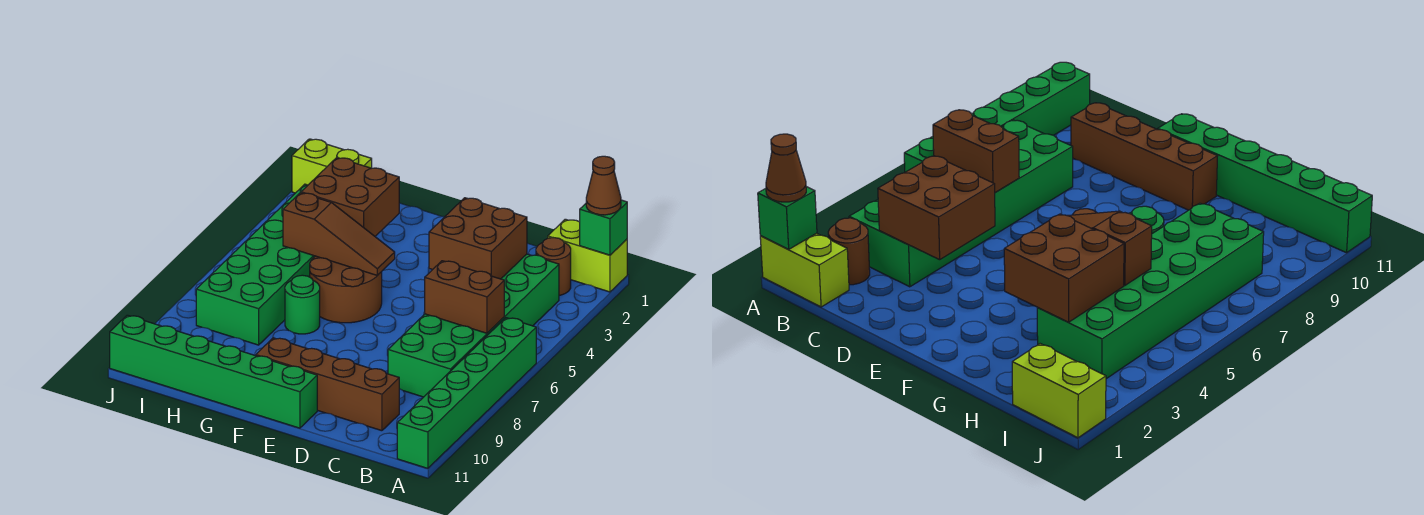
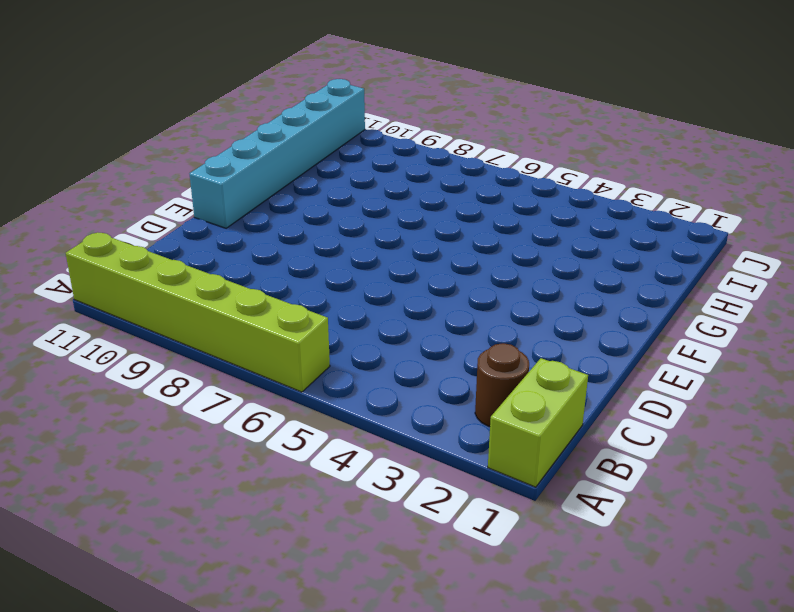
lime brick A6:A11 level 1 -> green brick A6:A11 level 1
cyan brick E11:J11 level 1 -> green brick E11:J11 level 1
none -> green brick B3:C8 level 1
none -> brown brick C10:F10 level 1
none -> brown round brick F5:G6 level 1

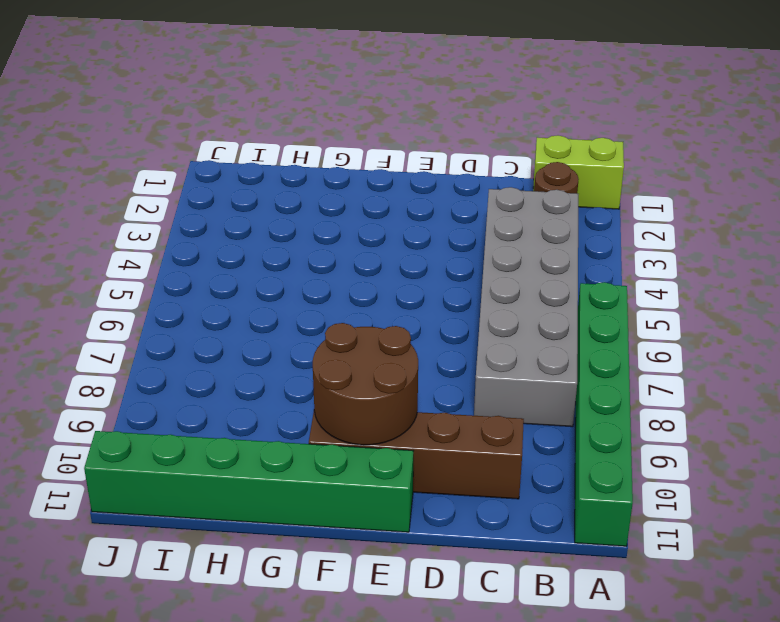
grey brick B3:C8 level 1 -> green brick B3:C8 level 1
brown round brick E9:F10 level 2 -> brown round brick F5:G6 level 1
none -> green round brick G7 level 1
none -> green brick H3:I8 level 1
none -> lime brick I1:J1 level 1

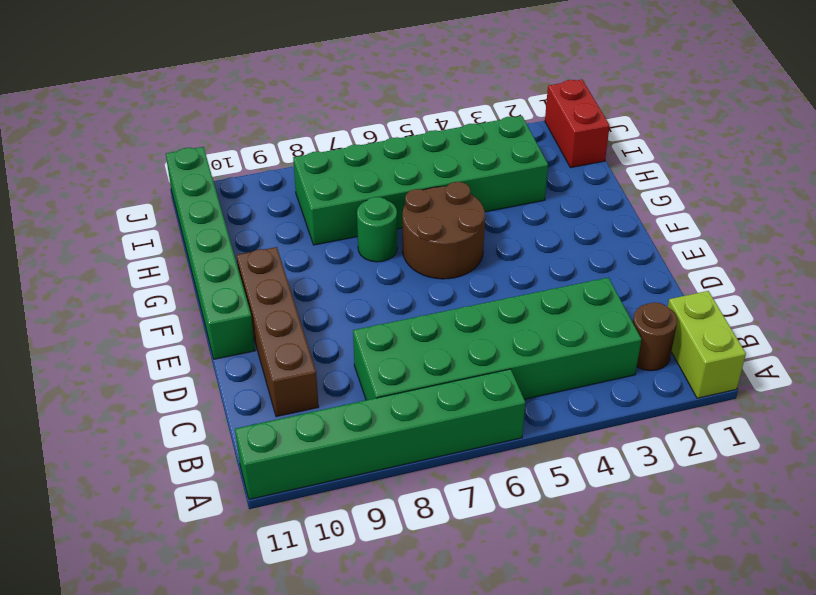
red brick I1:J1 level 1 -> lime brick I1:J1 level 1
none -> green brick A1 level 2
none -> brown brick B6:C6 level 2
none -> brown brick C3:D4 level 2

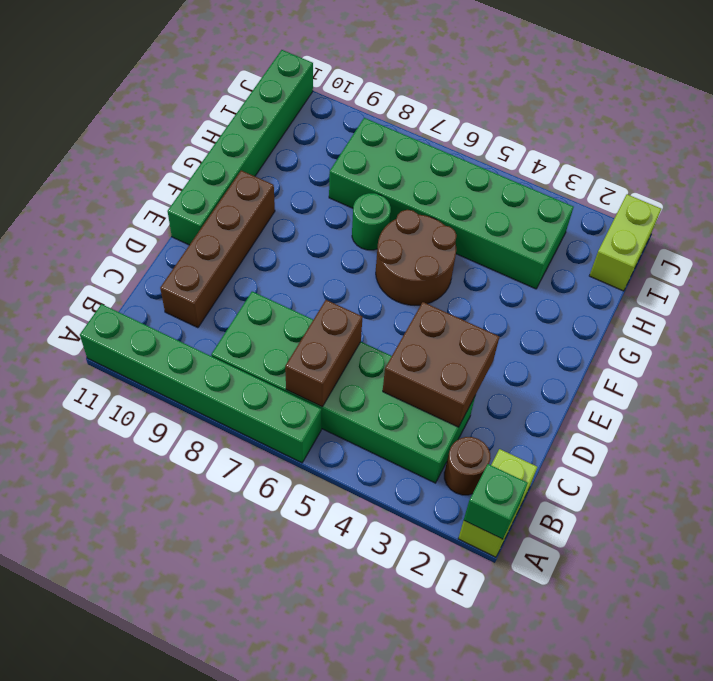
none -> brown slope F5:H5 level 2 top H
none -> brown brick G3:H4 level 2
none -> brown cone A1 level 3

